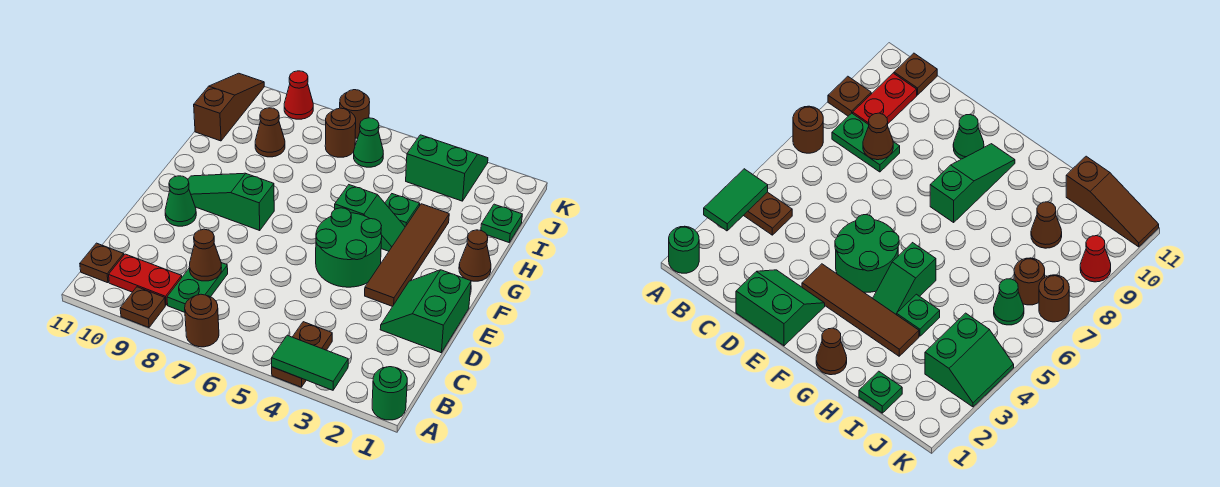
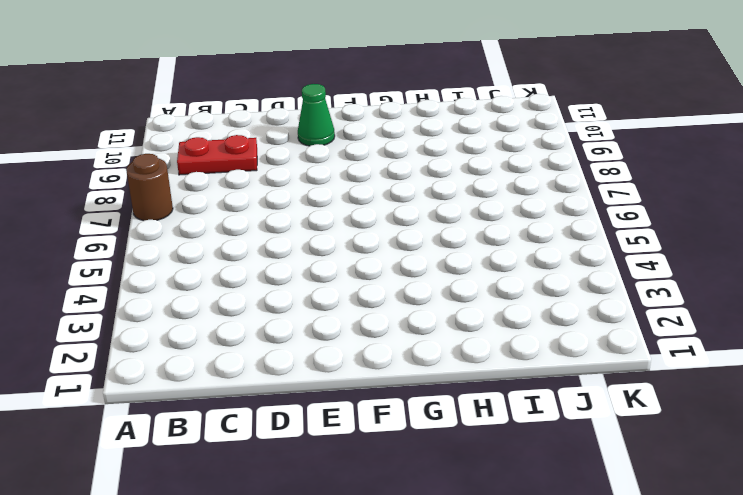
red plate B9:C9 level 1 -> red plate B9:B10 level 1
none -> green round brick A1 level 1
none -> brown plate A4:B4 level 1
none -> brown plate A9 level 1

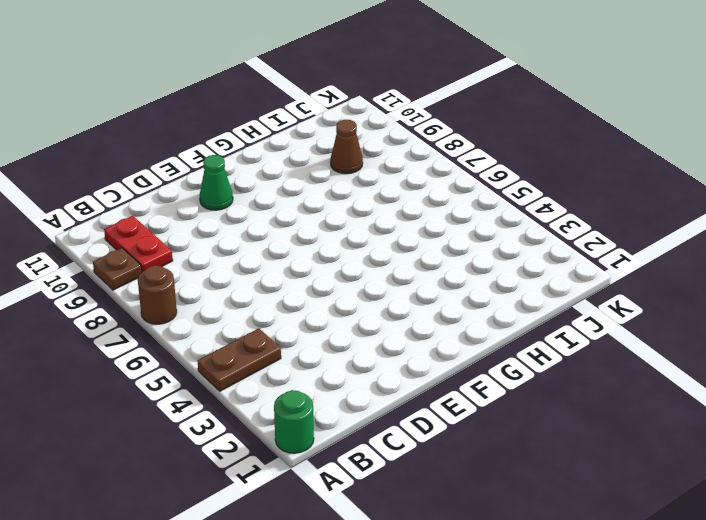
none -> green plate B8:C8 level 1
none -> brown plate B11 level 1
none -> green slope D1:E2 level 1 top 1

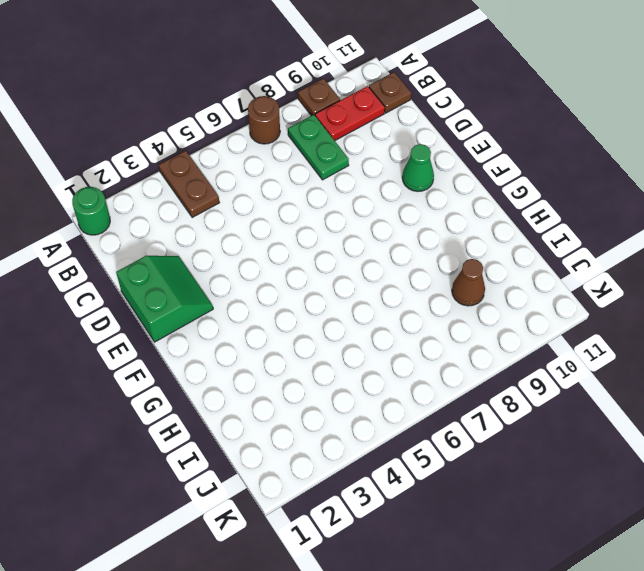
none -> brown tile E3:H3 level 1
none -> green round brick E4:F5 level 1
none -> green slope F8:F10 level 1 top 8

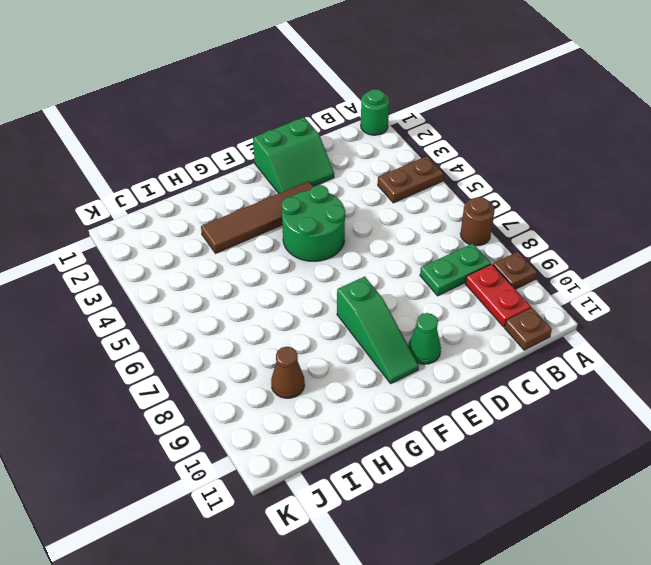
none -> brown cone G1 level 1
none -> green slope G4:G5 level 1 top 5
none -> green plate H4 level 1

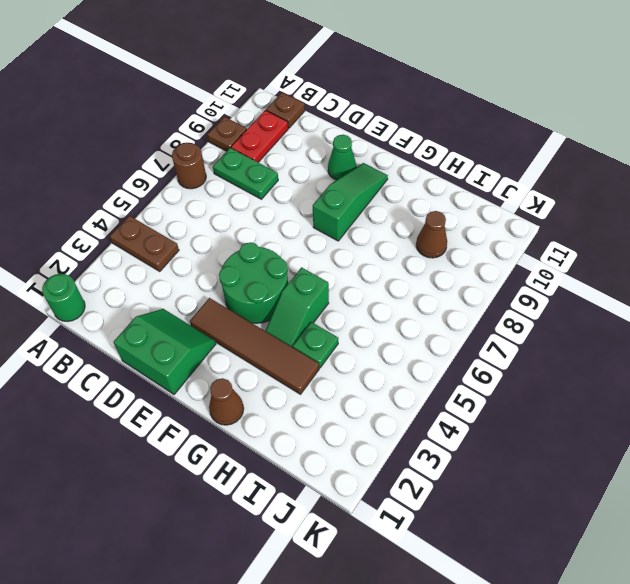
none -> green plate I1 level 1
none -> brown slope I11:K11 level 1 top I
none -> green slope J3:K4 level 1 top J

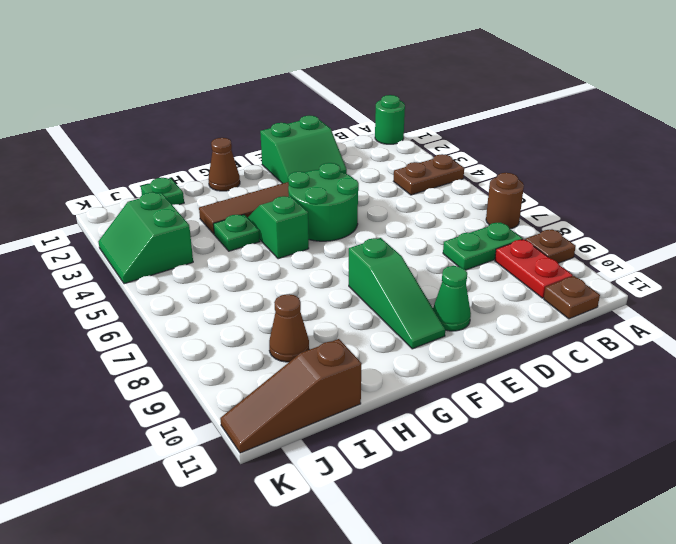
none -> green cone J6 level 1
none -> brown round brick J7 level 1
none -> brown round brick K7 level 1

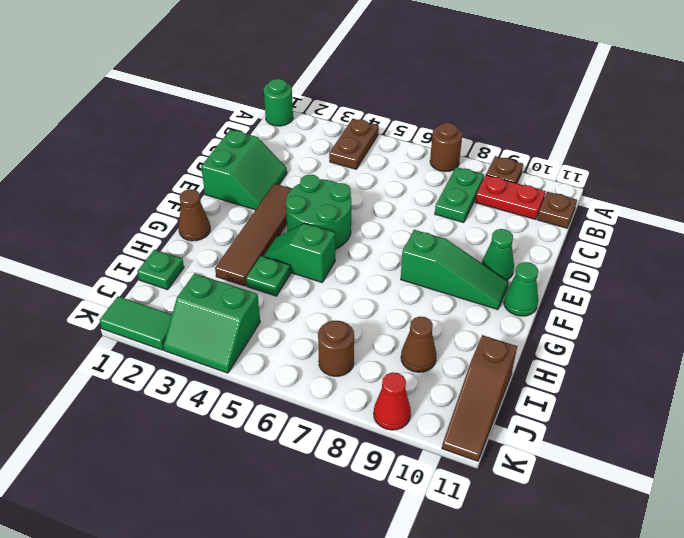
green cone F11 level 1 -> green cone J6 level 1
green tile K1:K2 level 1 -> green tile A3:A4 level 2
none -> brown round brick K7 level 1
none -> brown cone C8 level 2

